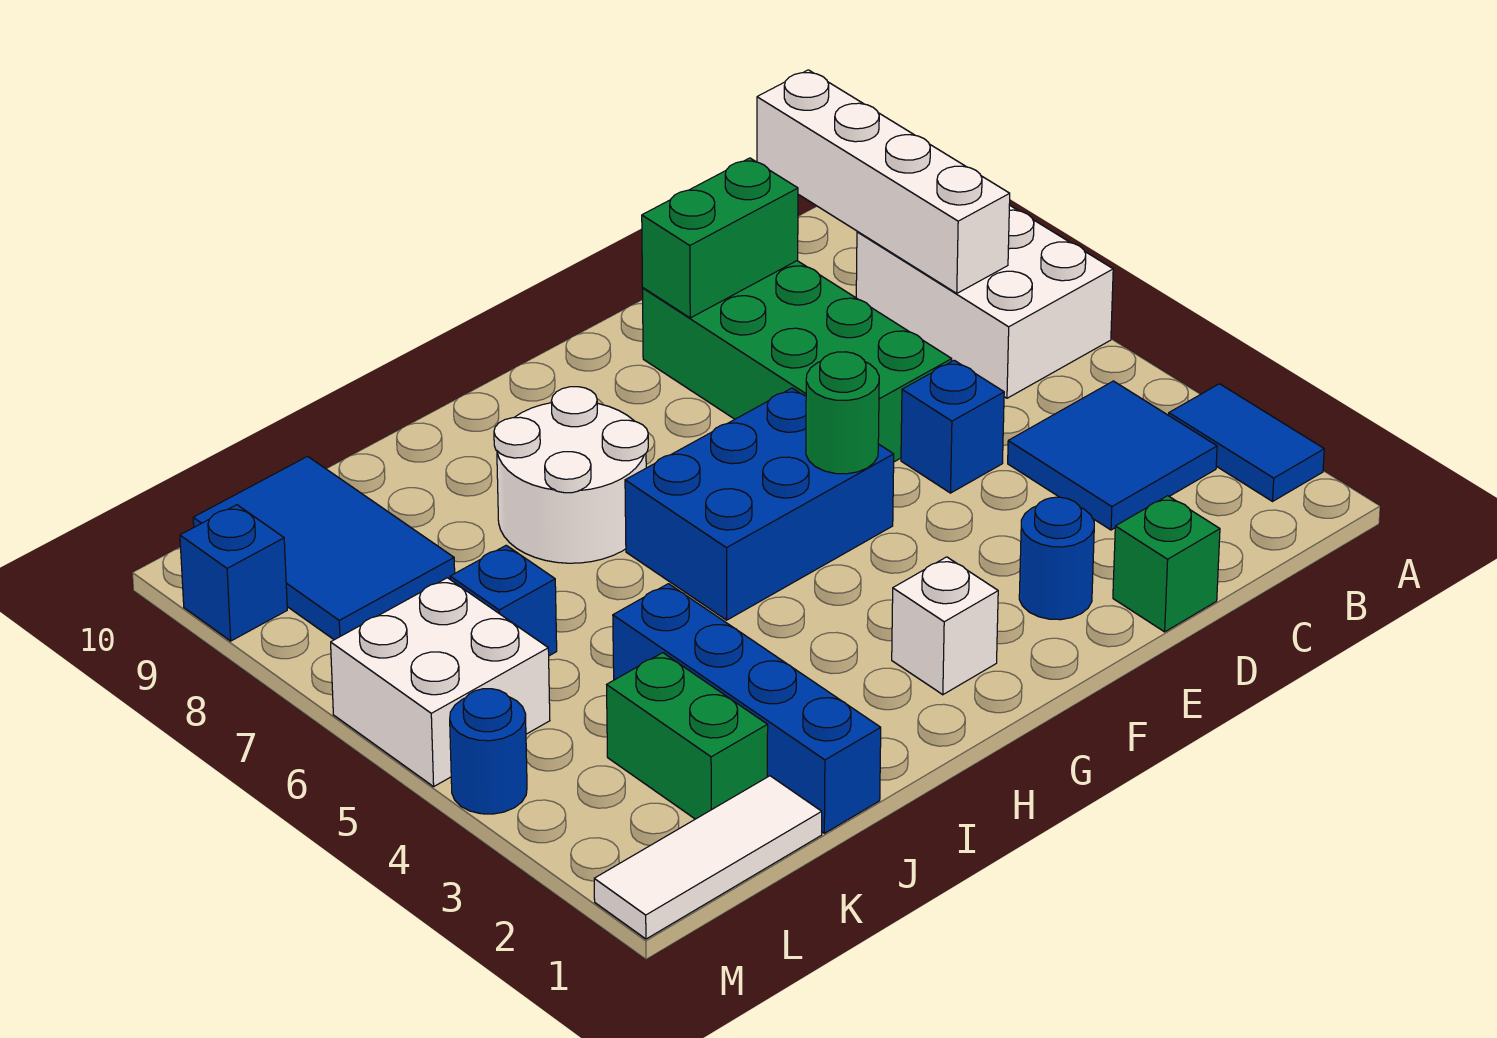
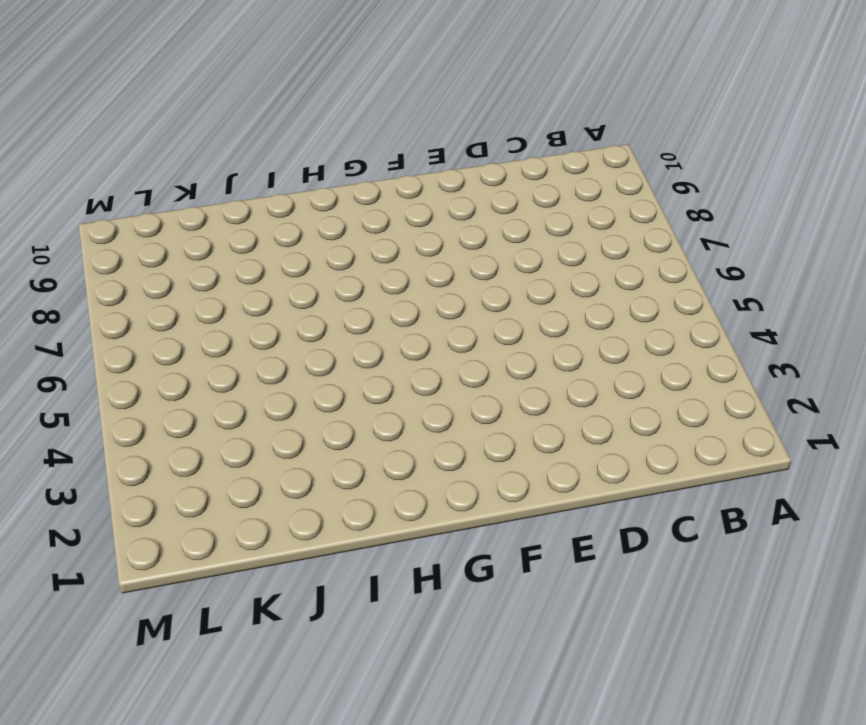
none -> blue tile A2:A3 level 1
none -> white brick A6:B8 level 1
none -> blue tile B3:C4 level 1

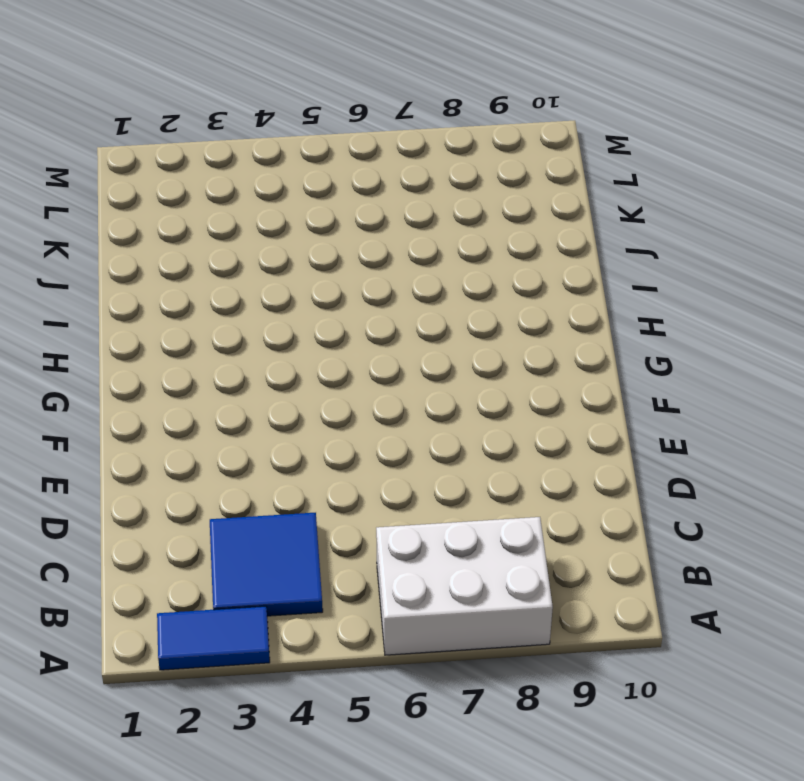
none -> green brick D1 level 1
none -> blue brick D5 level 1
none -> green brick D6:E9 level 1

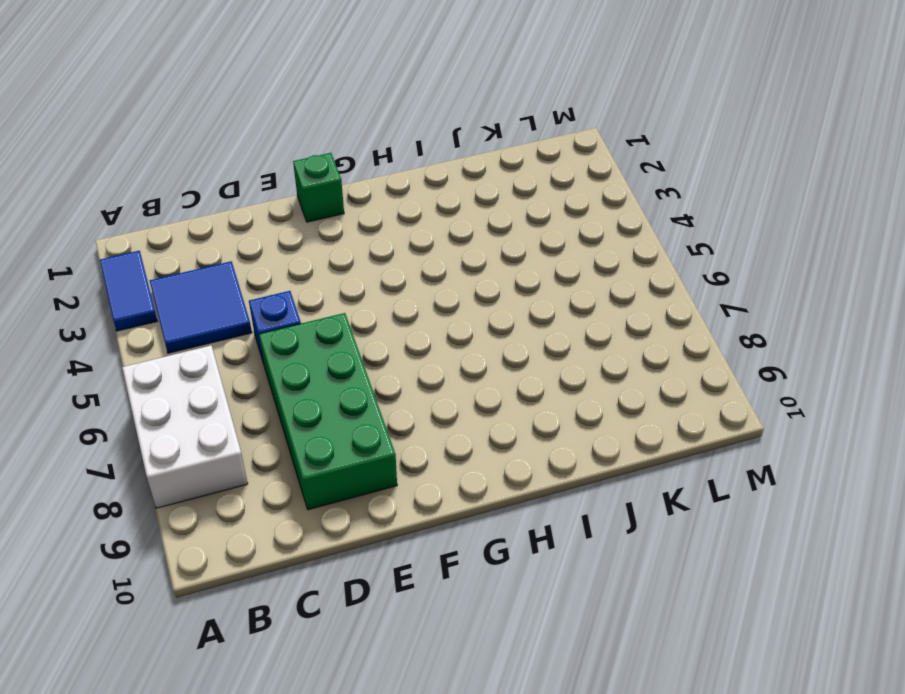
green brick F1 level 1 -> green brick D1 level 1
none -> blue round brick E2 level 1
none -> blue brick F5:H6 level 1
none -> white brick G2 level 1

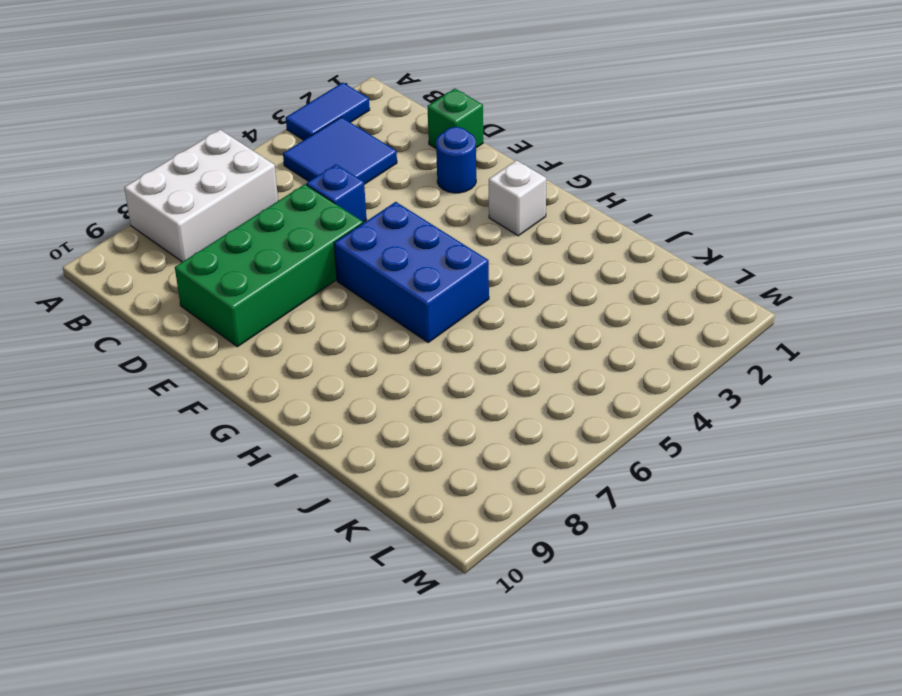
none -> white round brick H7:I8 level 1
none -> blue brick J1:J4 level 1
none -> white tile K1:M1 level 1

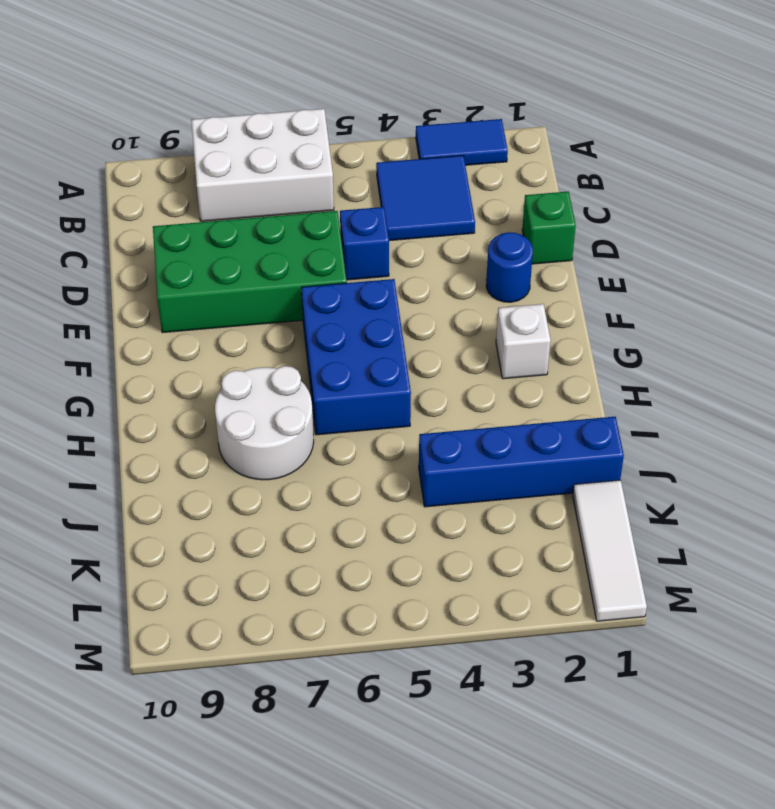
none -> green brick K2:K3 level 1
none -> blue brick K6 level 1
none -> blue tile K8:L10 level 1

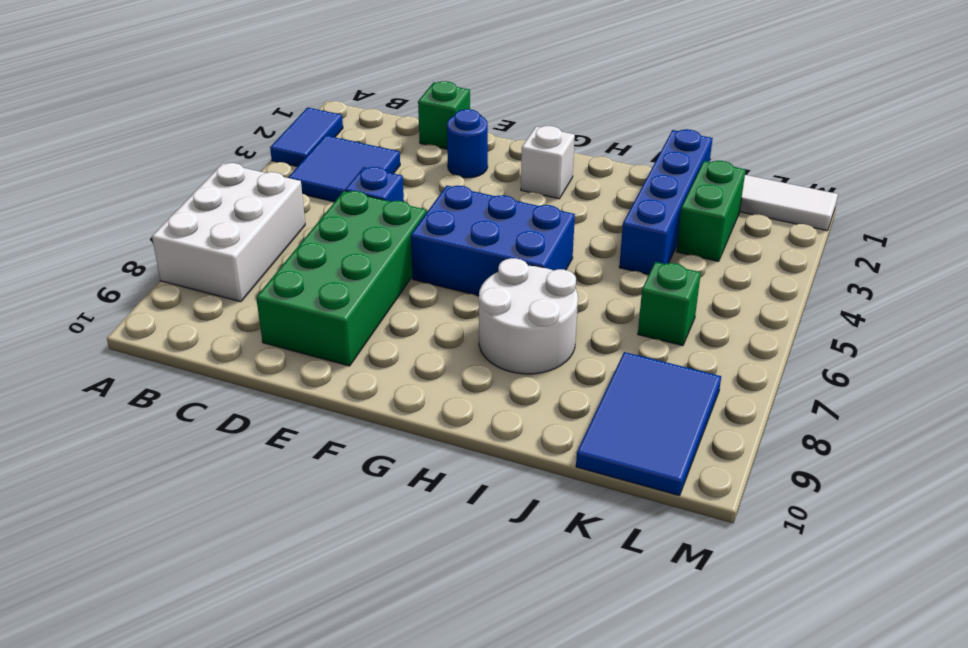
green brick K6 level 1 -> blue brick K6 level 1
none -> white brick L5:M6 level 1
none -> blue round brick M4 level 1
none -> blue brick M9 level 1

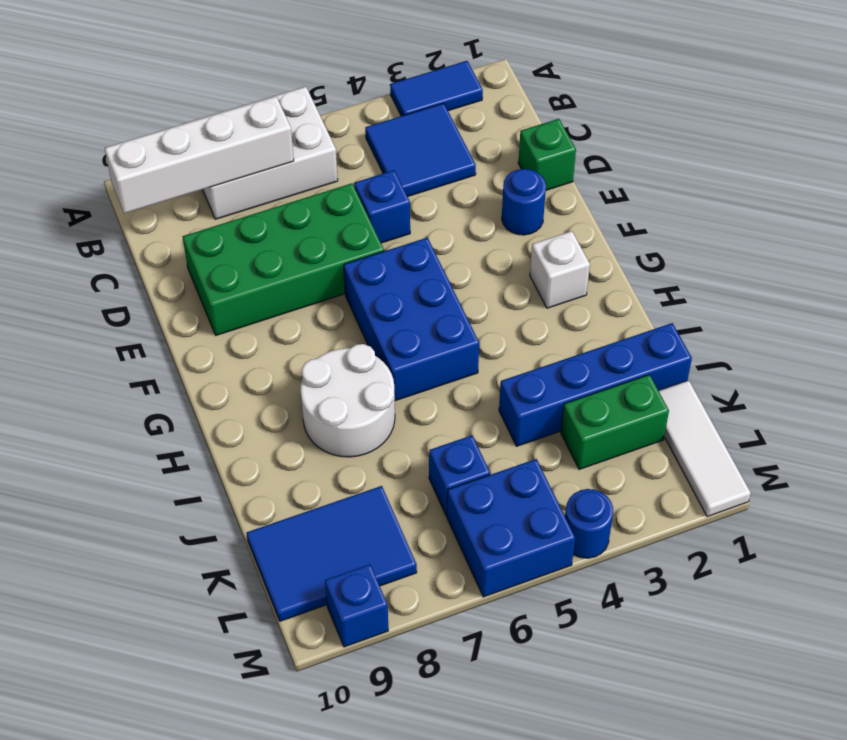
blue brick L5:M6 level 1 -> white brick L5:M6 level 1
none -> green brick D9:E9 level 2
none -> green round brick F5 level 2

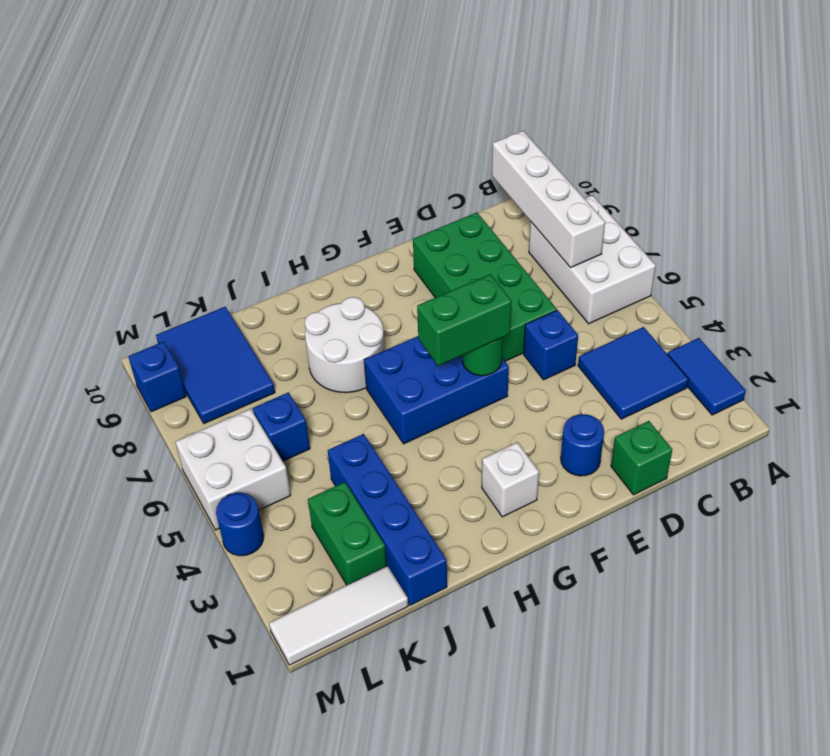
green brick F5:G5 level 3 -> green brick D9:E9 level 2

